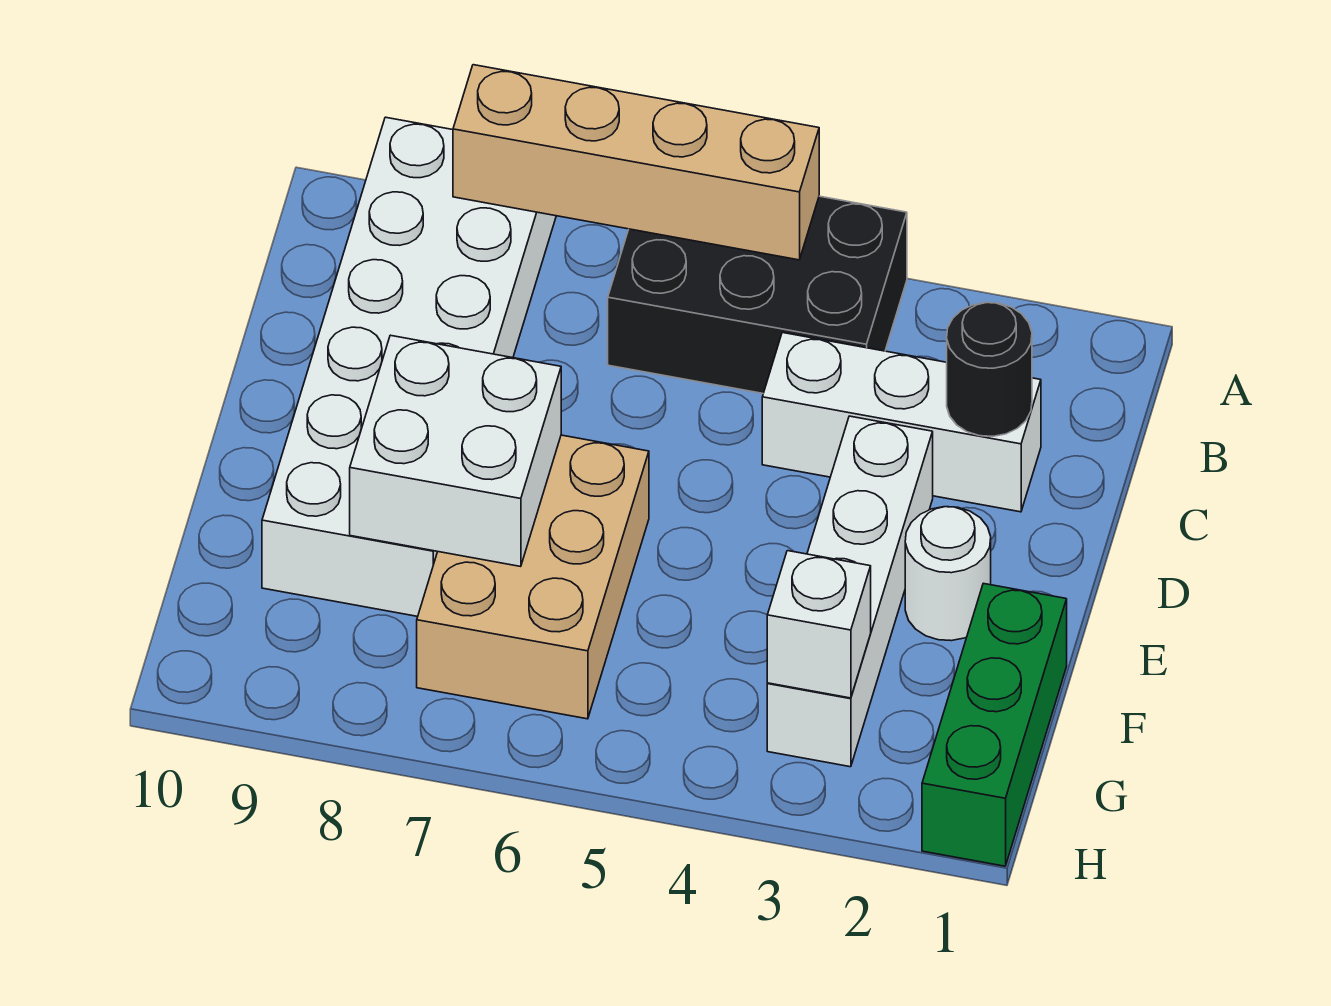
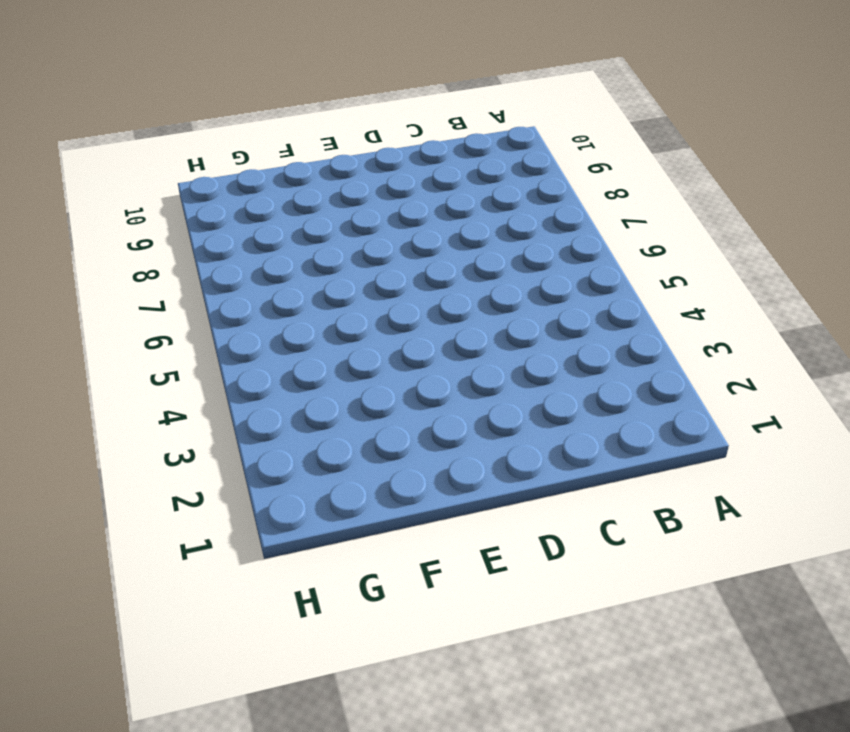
none -> black brick A4:B6 level 1
none -> white brick A8:F9 level 1

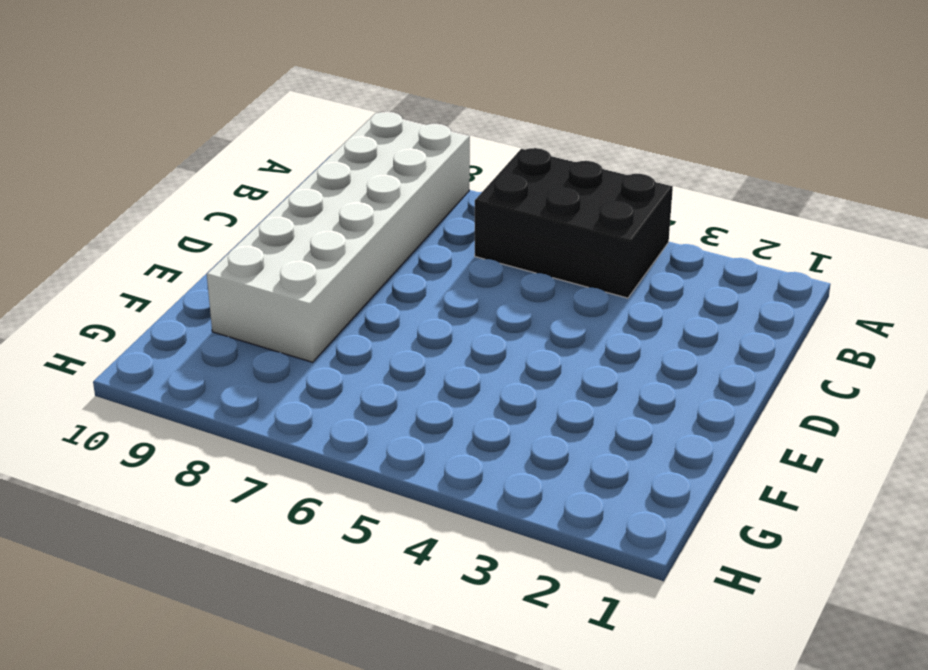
none -> white brick C2:C4 level 1
none -> white brick D3:G3 level 1

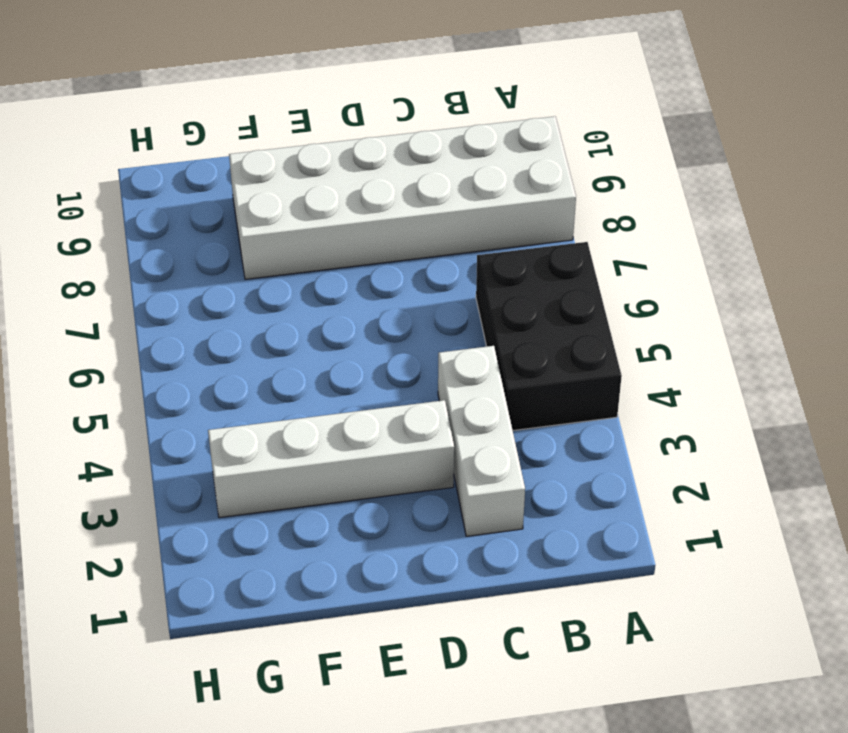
none -> white round brick E2 level 1
none -> tan brick E6:G7 level 1

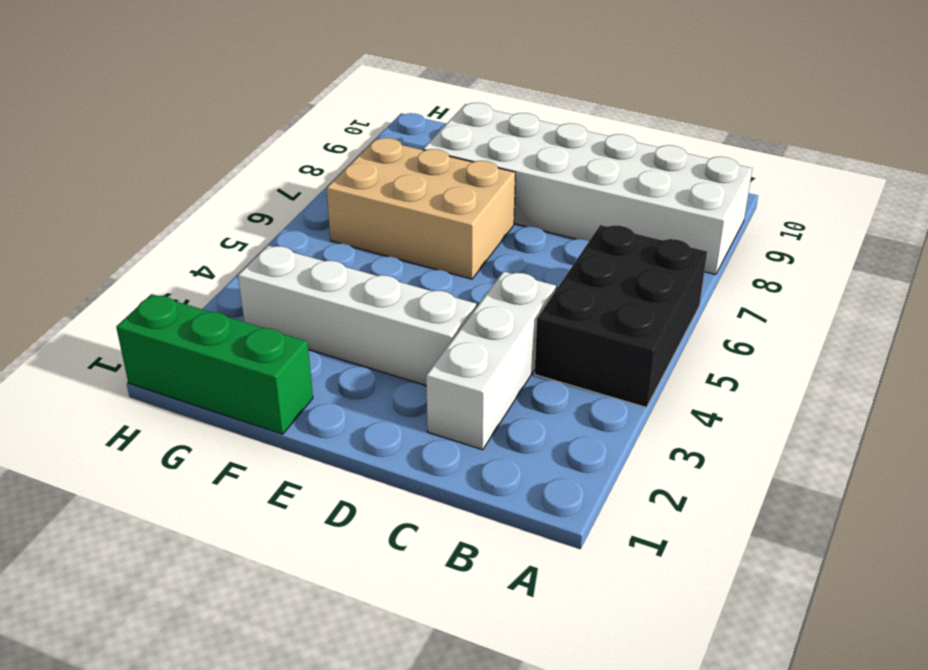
none -> white round brick E2 level 1
none -> tan brick A5:A8 level 2

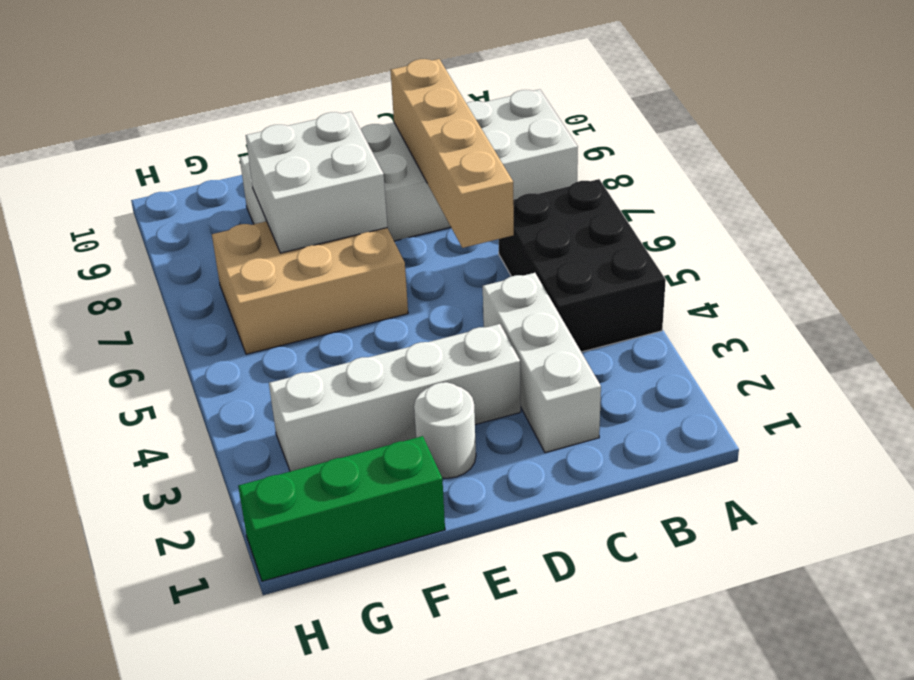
tan brick C6:C9 level 2 -> tan brick A5:A8 level 2
none -> black round brick C2 level 2
none -> white brick G3 level 2

